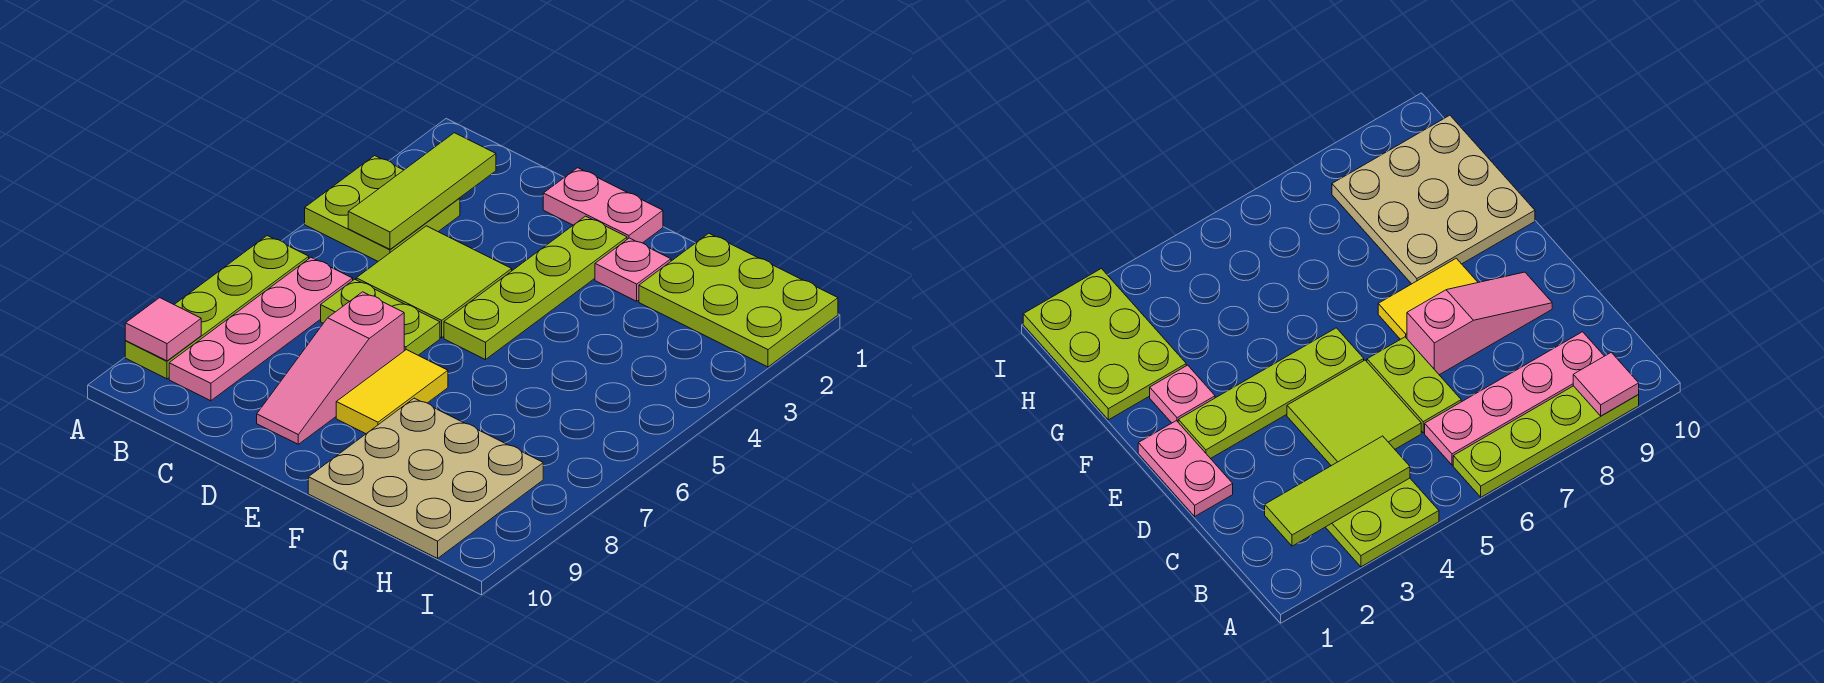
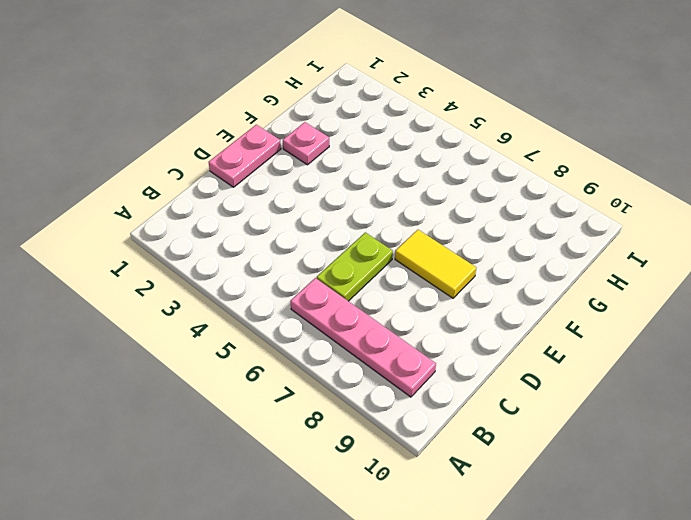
none -> lime plate A3:B4 level 1
none -> lime plate A6:A9 level 1
none -> lime tile C4:D5 level 1

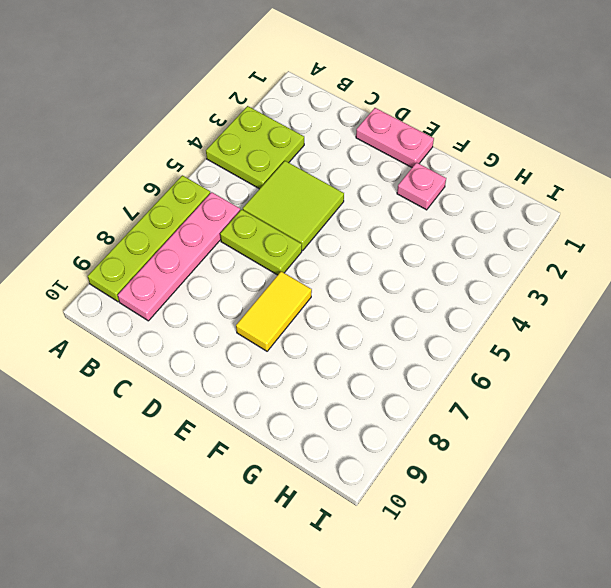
none -> pink slope D7:D9 level 1 top 7
none -> lime plate E2:E5 level 1
none -> tan plate F8:H10 level 1

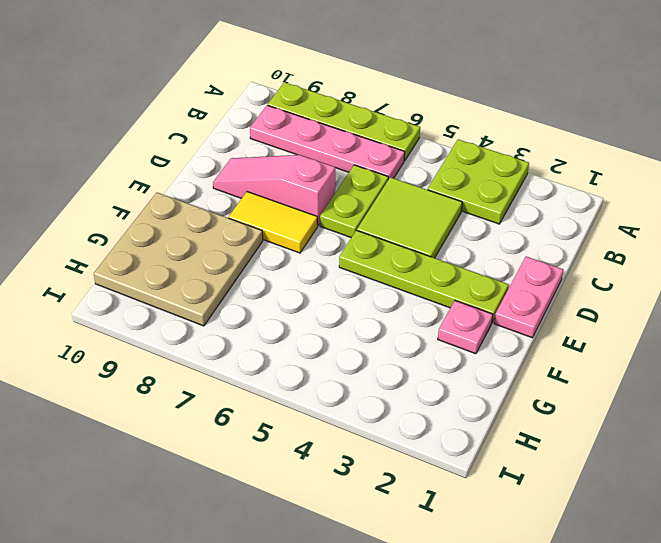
none -> lime plate G1:I2 level 1
none -> pink tile A9 level 2
none -> lime tile B2:B4 level 2

